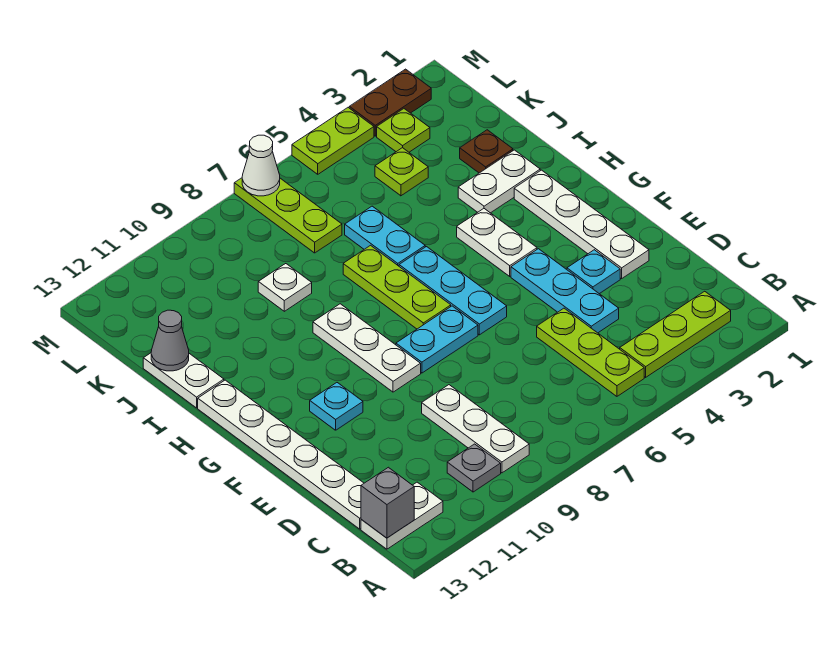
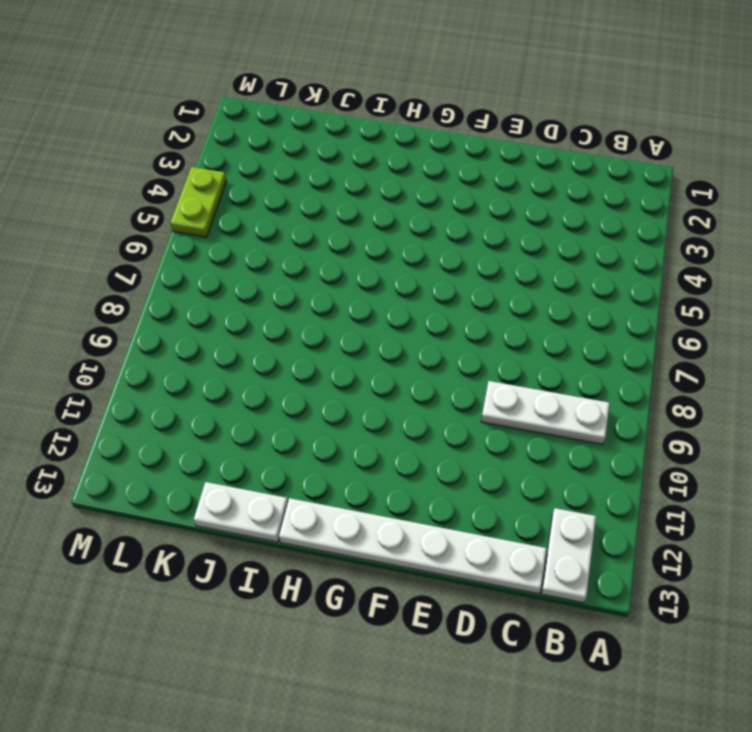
none -> lime plate B2:B4 level 1
none -> lime plate B5:D5 level 1
none -> grey plate B10 level 1

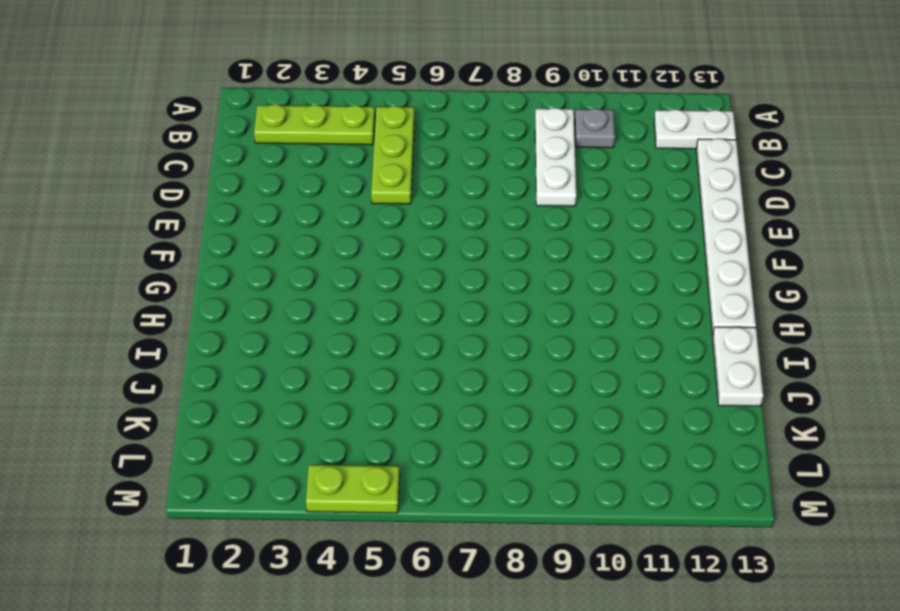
none -> cyan plate D4:F4 level 1
none -> white plate E2:H2 level 1
none -> cyan plate E3 level 1

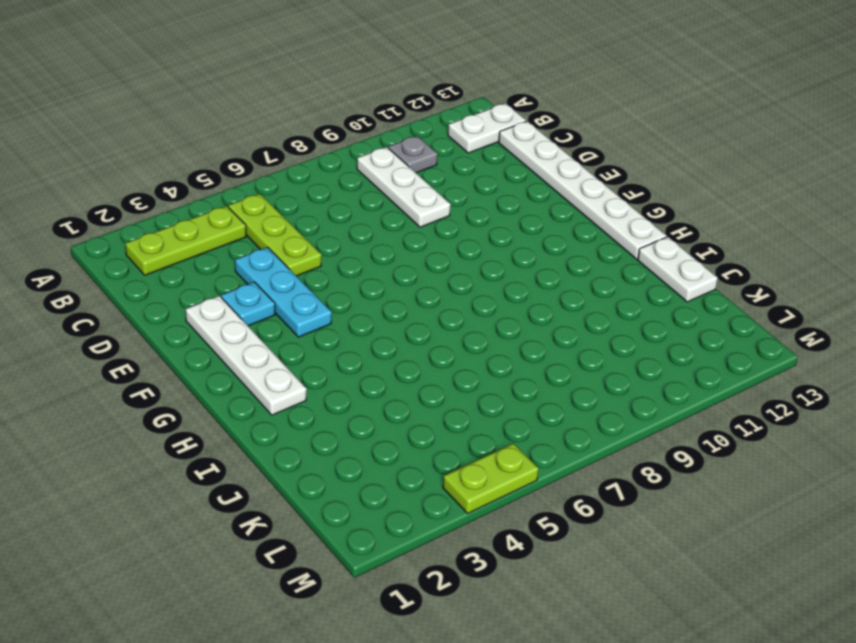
none -> cyan plate F6:H6 level 1
none -> cyan plate F7:F8 level 1
none -> white plate F9:H9 level 1

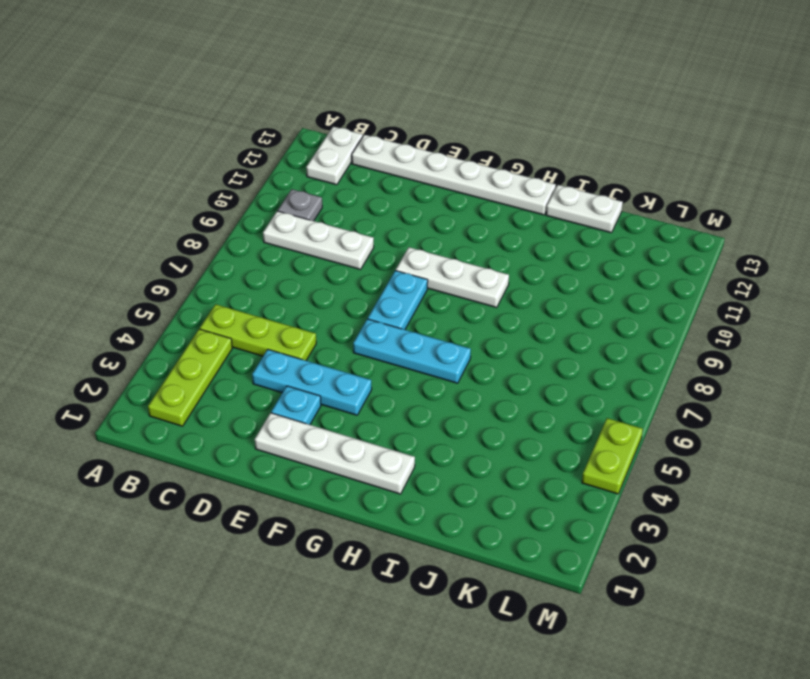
none -> cyan plate F11 level 1
none -> white plate G4:H4 level 1
none -> lime plate G7:I7 level 1

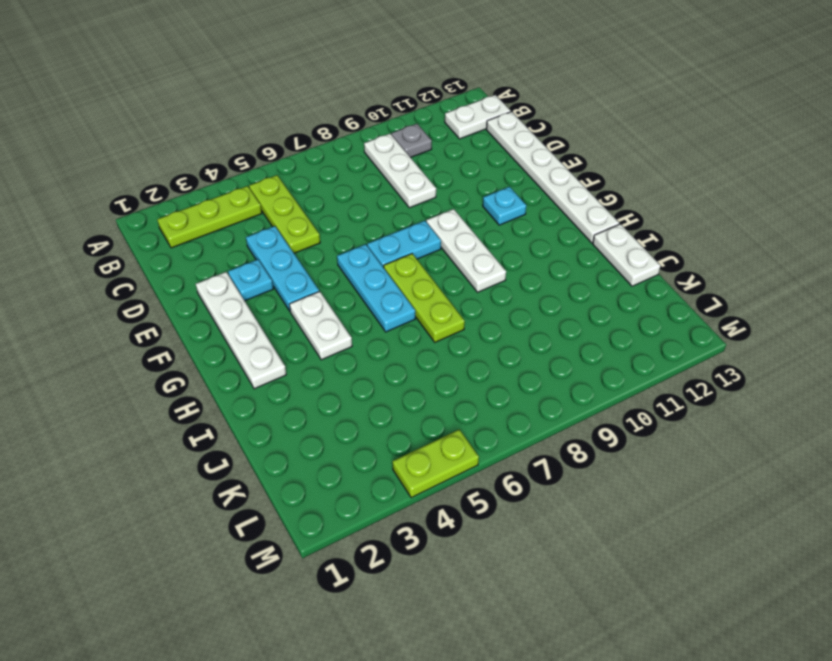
none -> white plate I2:I3 level 1
none -> cyan plate I6:J6 level 1
none -> brown plate J2 level 1

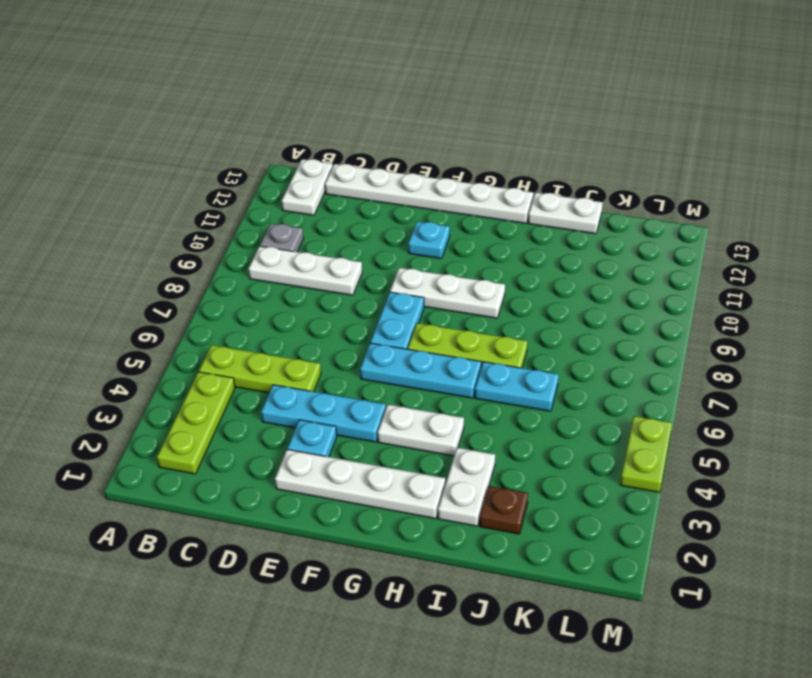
none -> white plate J9 level 1
none -> lime plate K4 level 1
none -> lime plate K7:M7 level 1

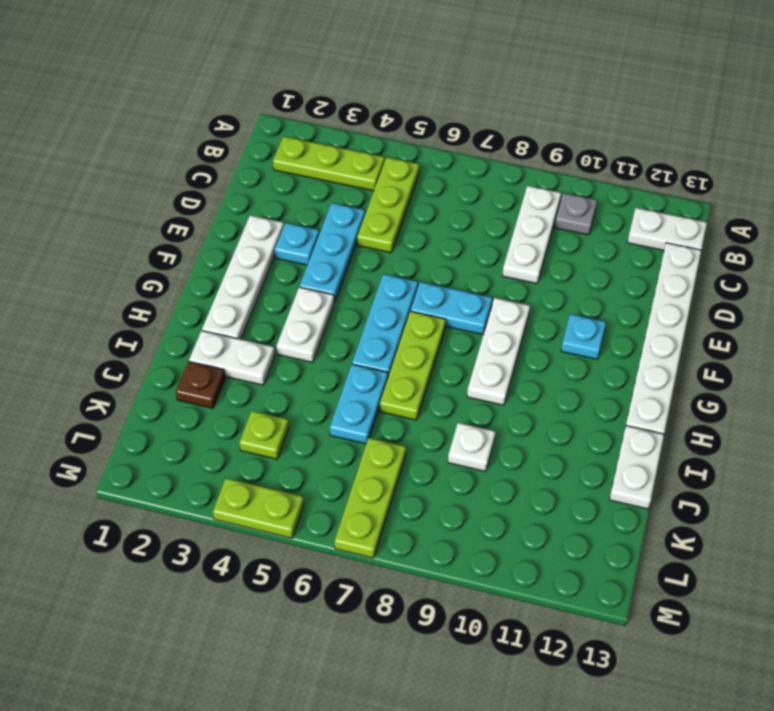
none -> lime plate L3 level 1
none -> brown plate M2:M3 level 1
none -> grey brick B13 level 2

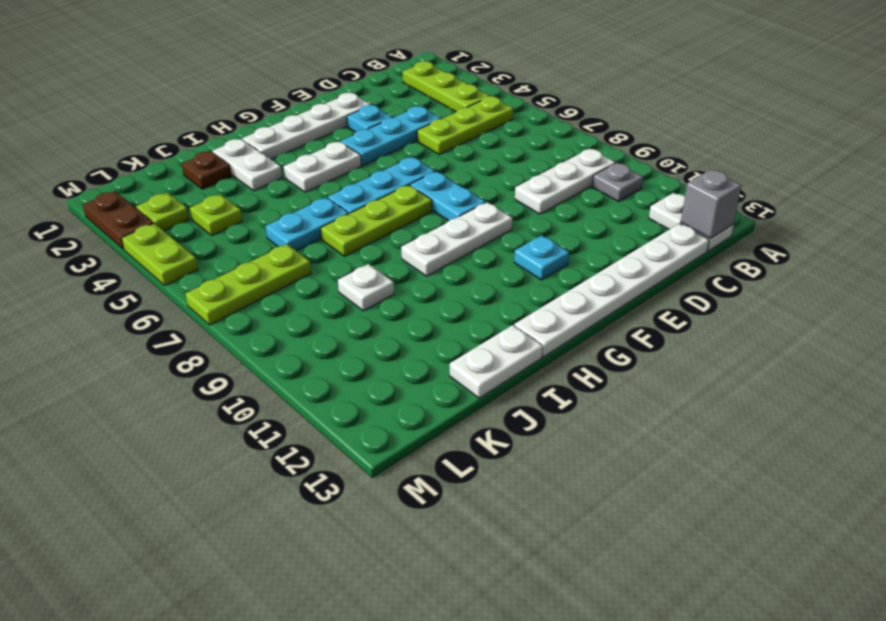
none -> grey cone J13 level 2
none -> white cone M7 level 2

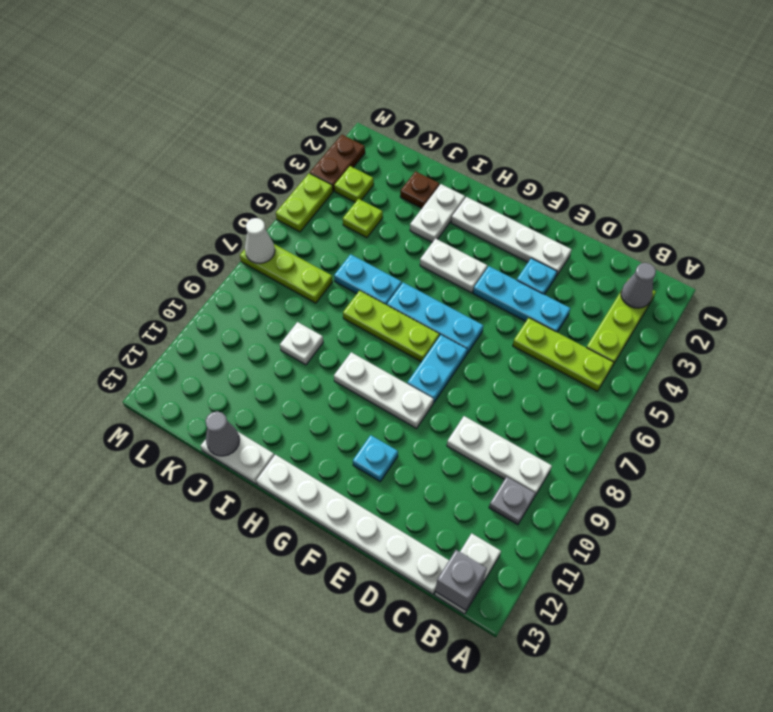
grey cone B2 level 2 -> none

